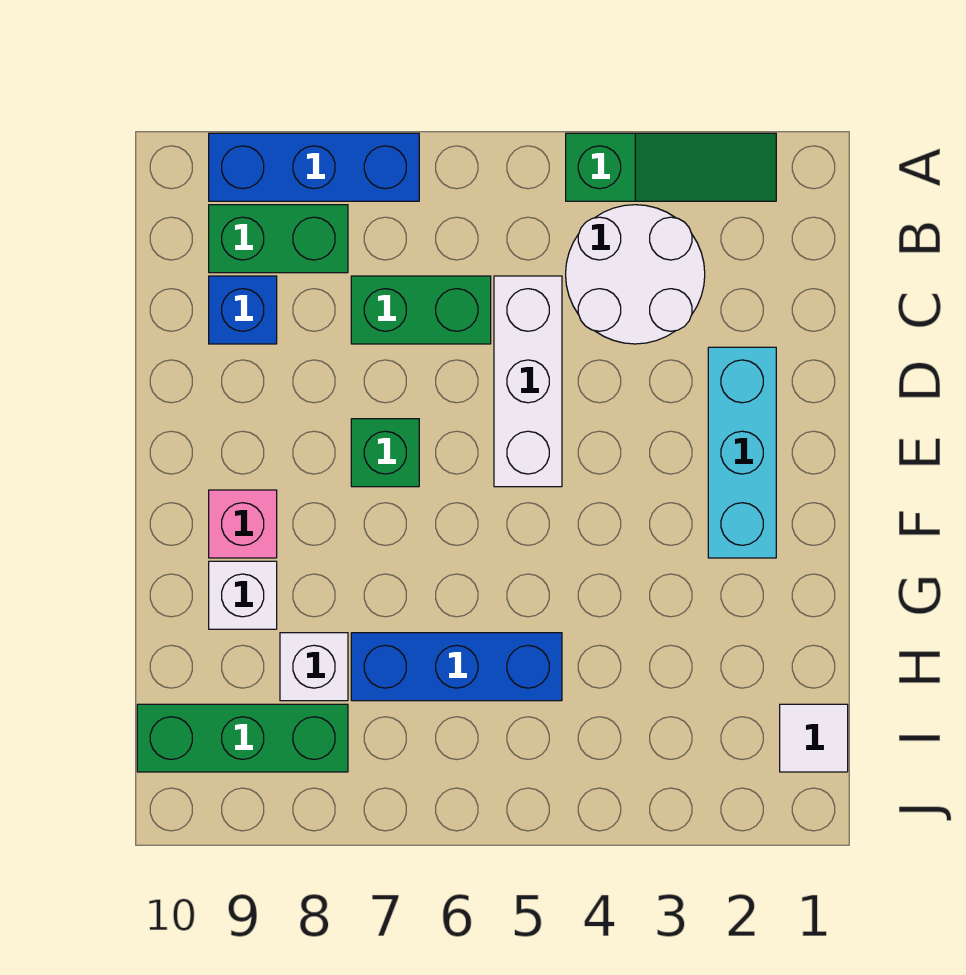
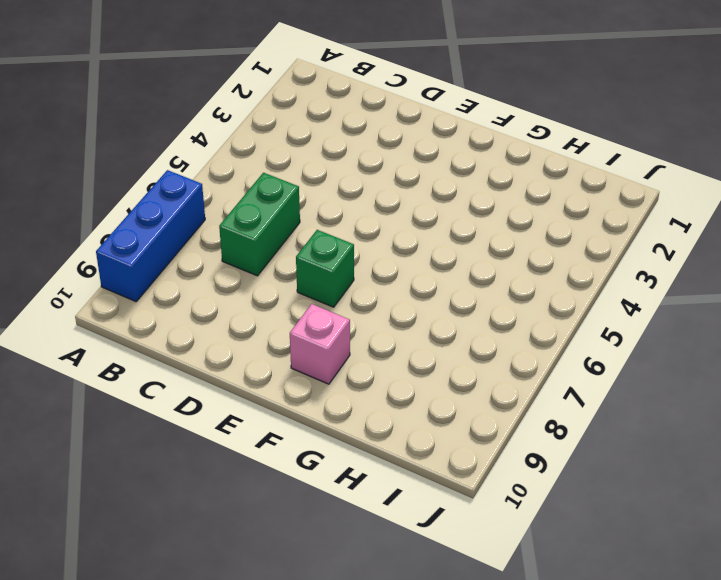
none -> green slope A2:A4 level 1 top 4
none -> white round brick B3:C4 level 1
none -> green brick B8:B9 level 1

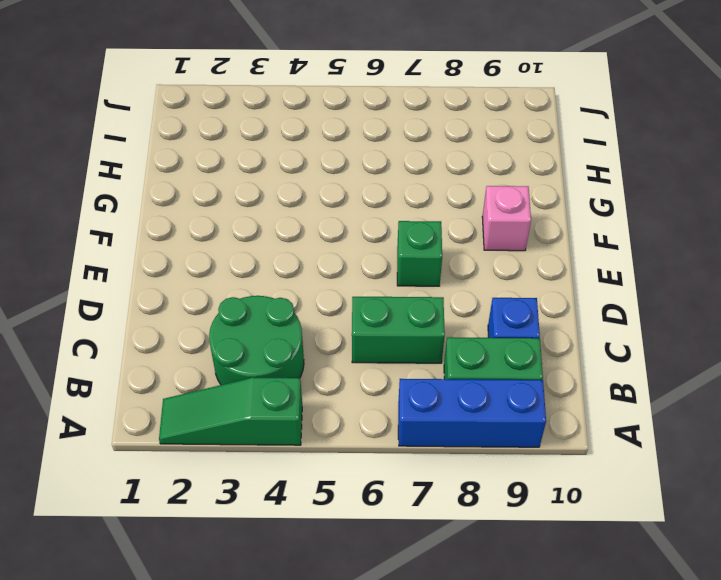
green round brick B3:C4 level 1 -> white round brick B3:C4 level 1
none -> white brick C5:E5 level 1
none -> cyan brick D2:F2 level 1
none -> white brick G9 level 1

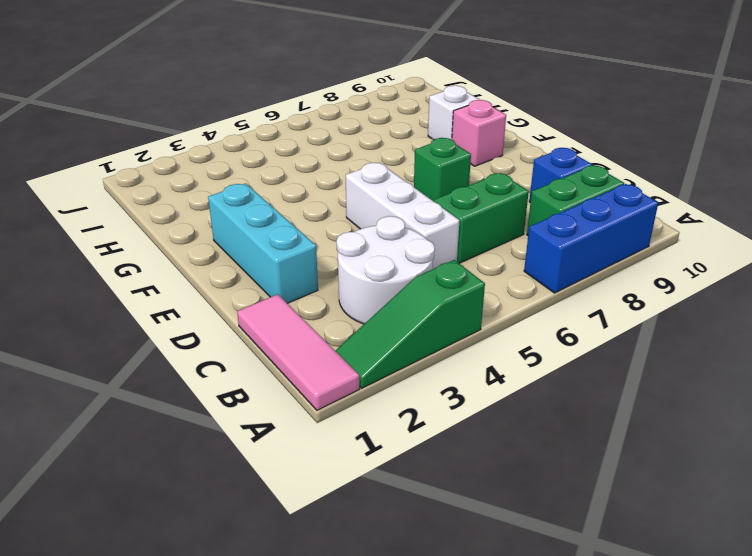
pink tile A1:C1 level 1 -> none
none -> blue brick H5:H7 level 1
none -> white brick H8 level 1
none -> white tile I1 level 1

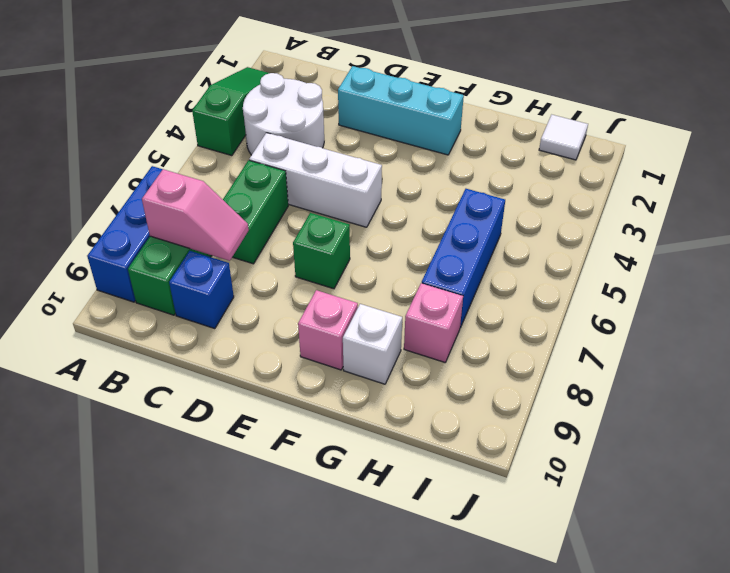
pink slope B8:C8 level 2 top B -> none
pink brick H8 level 1 -> white brick H8 level 1
none -> green brick I8:I10 level 1

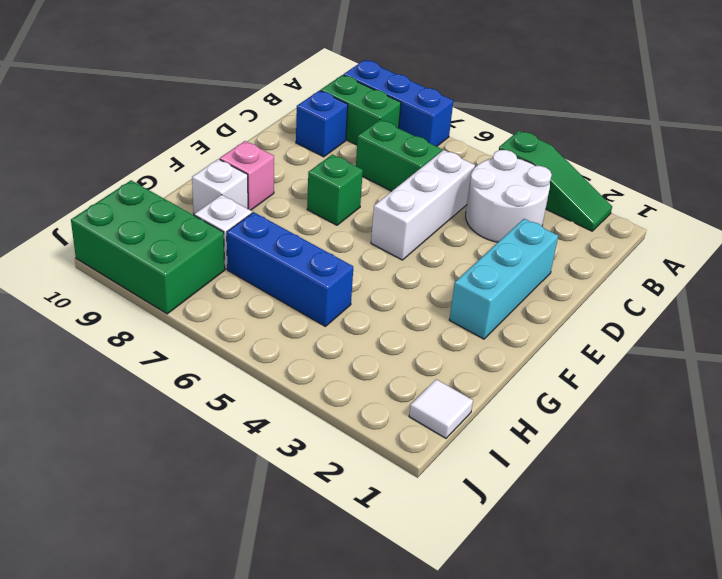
green brick I8:J10 level 1 -> green brick I8:I10 level 1

